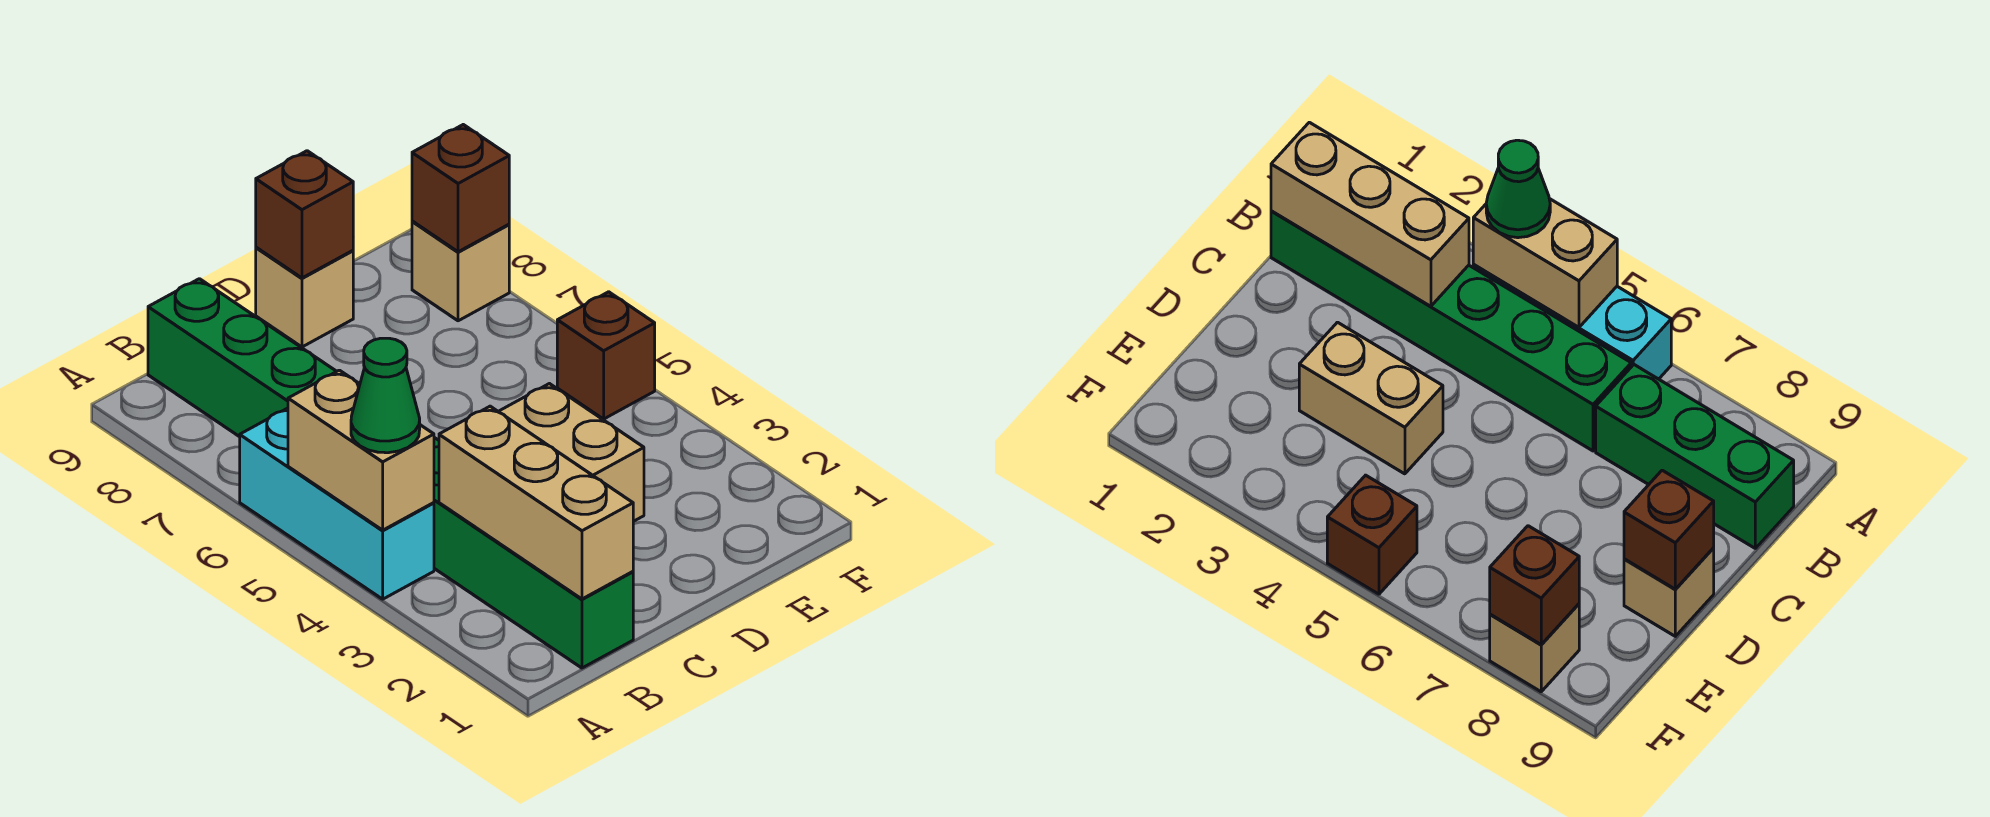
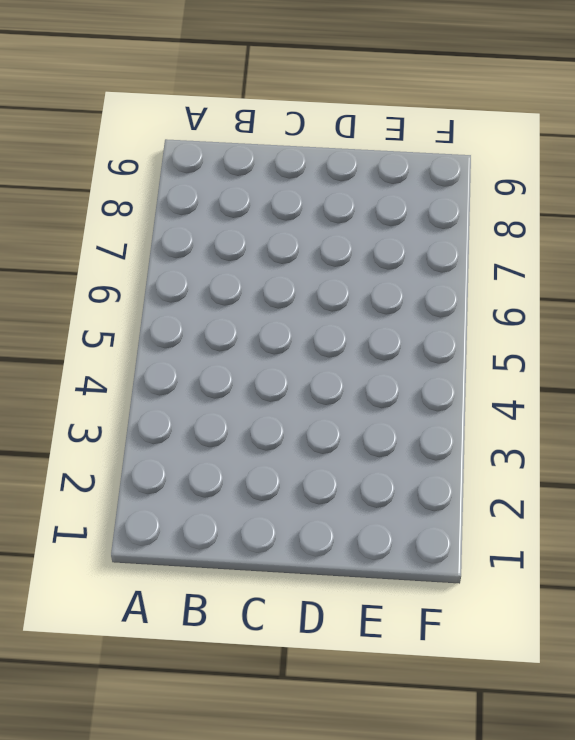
none -> cyan brick A4:A6 level 1
none -> green brick B1:B6 level 1
none -> green brick B7:B9 level 1

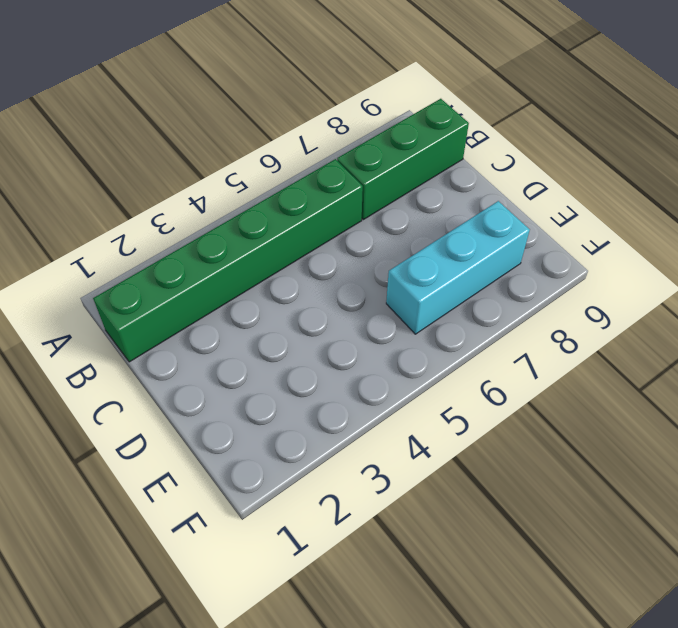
cyan brick E6:E8 level 1 -> cyan brick A4:A6 level 1
none -> tan brick D3:D4 level 1
none -> tan brick D9 level 1
none -> brown brick F5 level 1

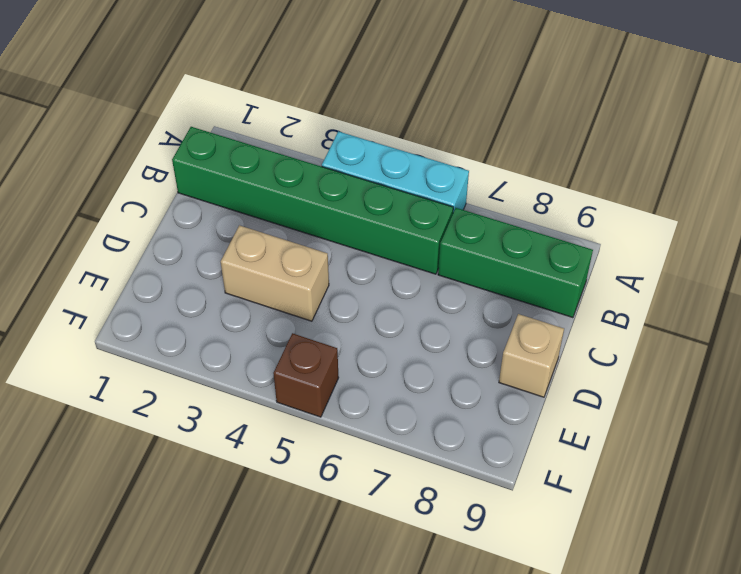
none -> tan brick F8 level 1
none -> tan brick A4:A5 level 2
none -> tan brick B1:B3 level 2

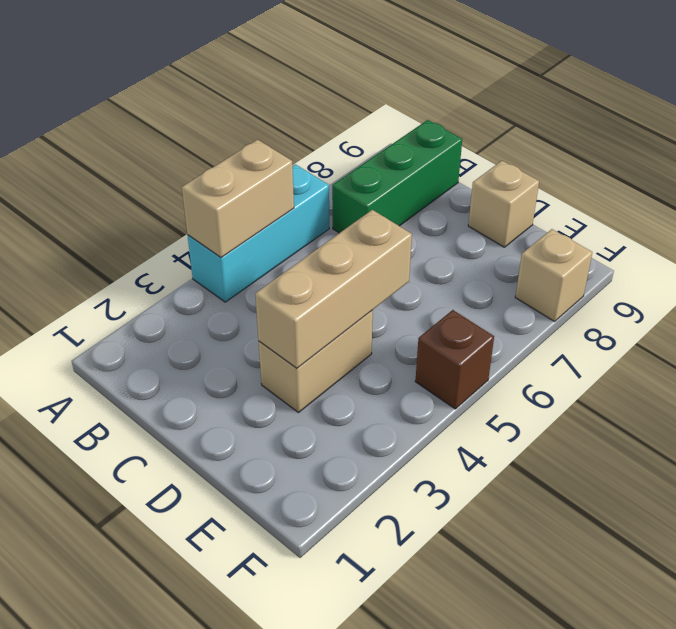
tan brick D3:D5 level 2 -> tan brick B1:B3 level 2
none -> green brick B1:B6 level 1
none -> brown brick D9 level 2
none -> brown brick F8 level 2

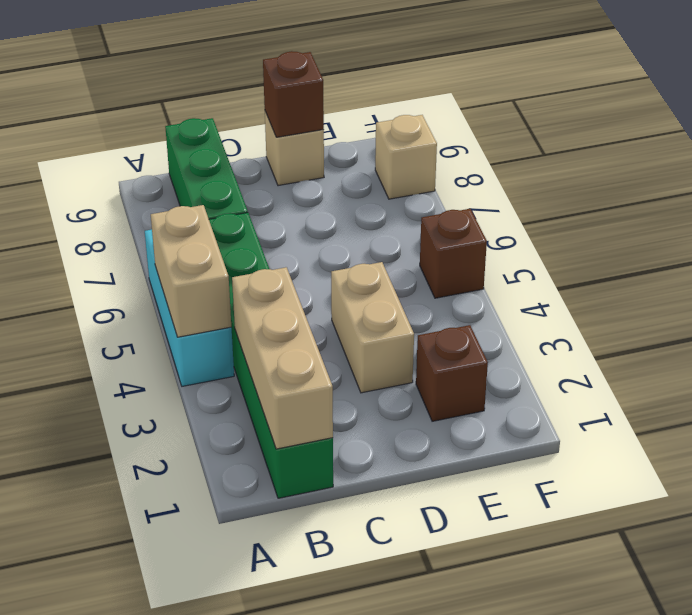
brown brick E2 level 1 -> brown brick F8 level 2
none -> green cone A4 level 3

